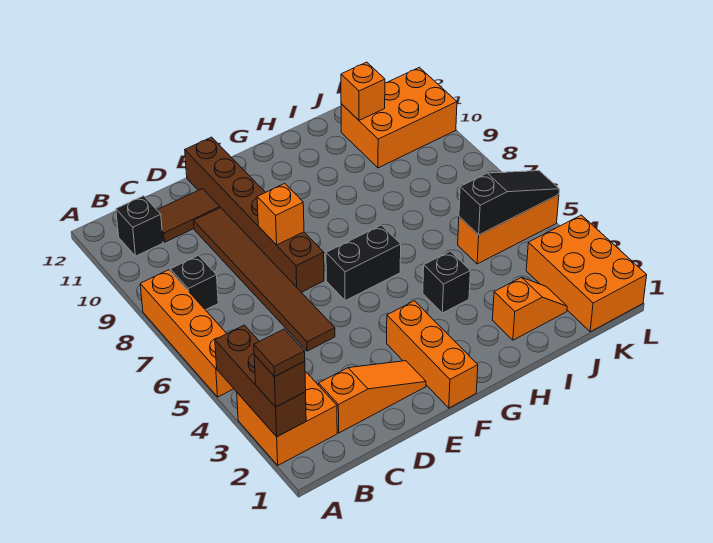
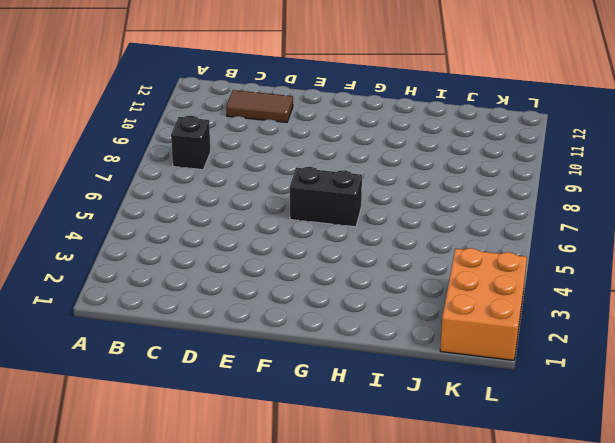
none -> orange brick A2:B3 level 1
none -> orange brick A5:A8 level 1
none -> black brick B11 level 1

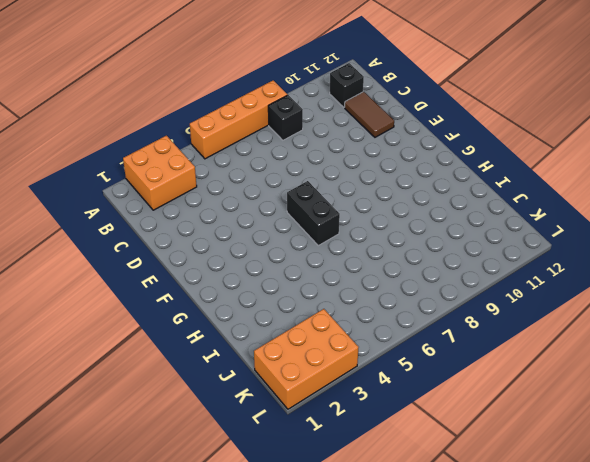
none -> orange slope C2:E2 level 1 top C
none -> brown tile D5:D10 level 1
none -> brown brick E7:E12 level 1

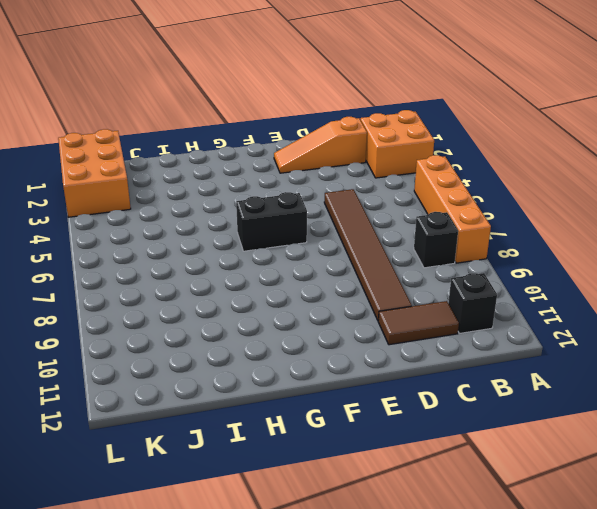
none -> brown brick E7:E12 level 1
none -> orange brick F1:F3 level 1
none -> black brick H4 level 1

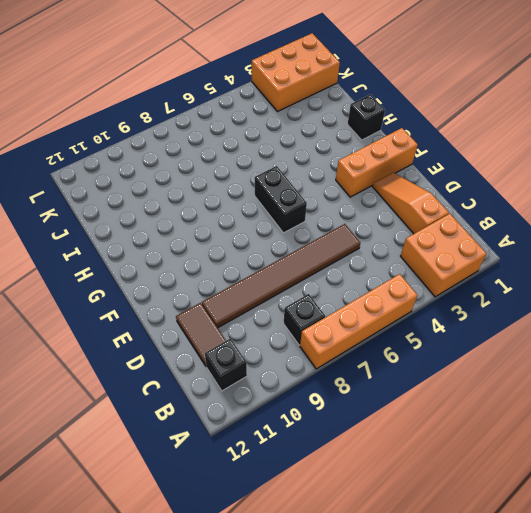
black brick H1 level 1 -> black brick H4 level 1
none -> brown brick E7:E12 level 1
none -> orange slope I2:J2 level 1 top I
none -> orange brick J5:L5 level 1

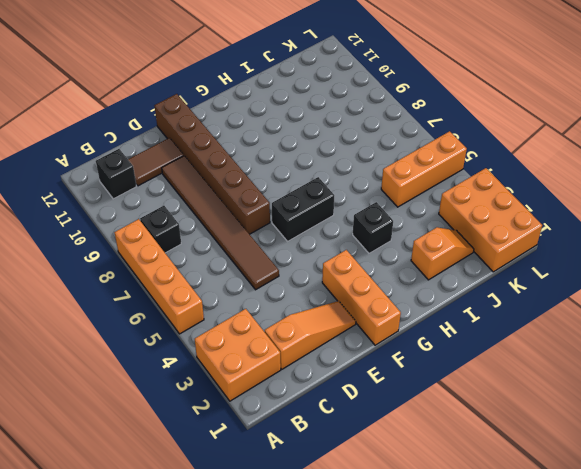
none -> orange brick J10:L11 level 1
none -> brown brick A2:A4 level 2
none -> orange brick E8 level 2

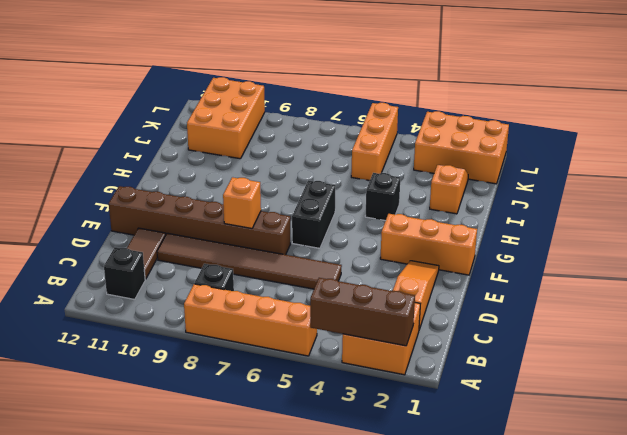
none -> black slope J5:L5 level 2 top J
none -> orange brick J11 level 2
none -> brown brick A2 level 3

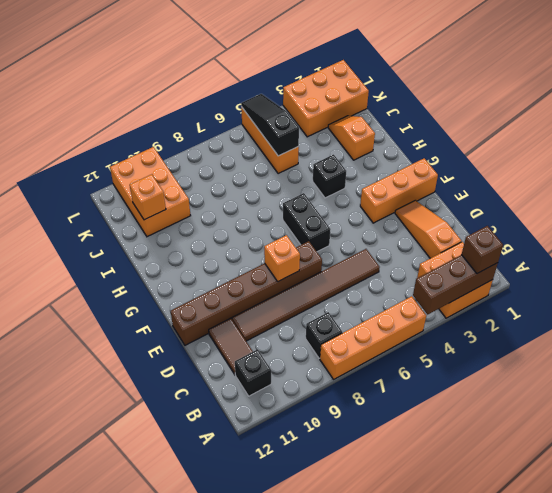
none -> brown tile A2 level 4

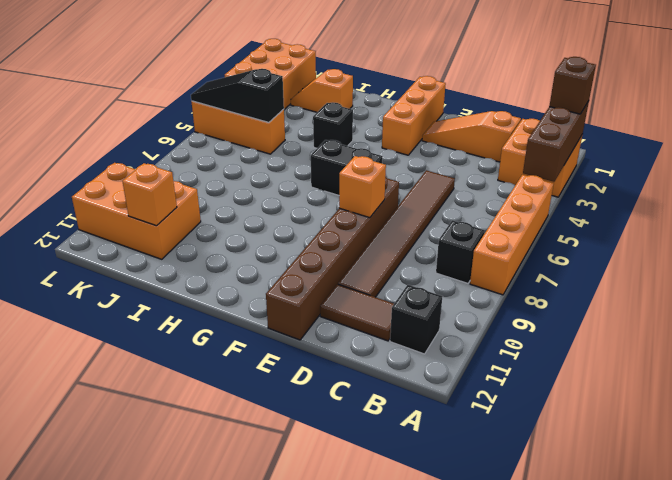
none -> brown tile A2 level 4

